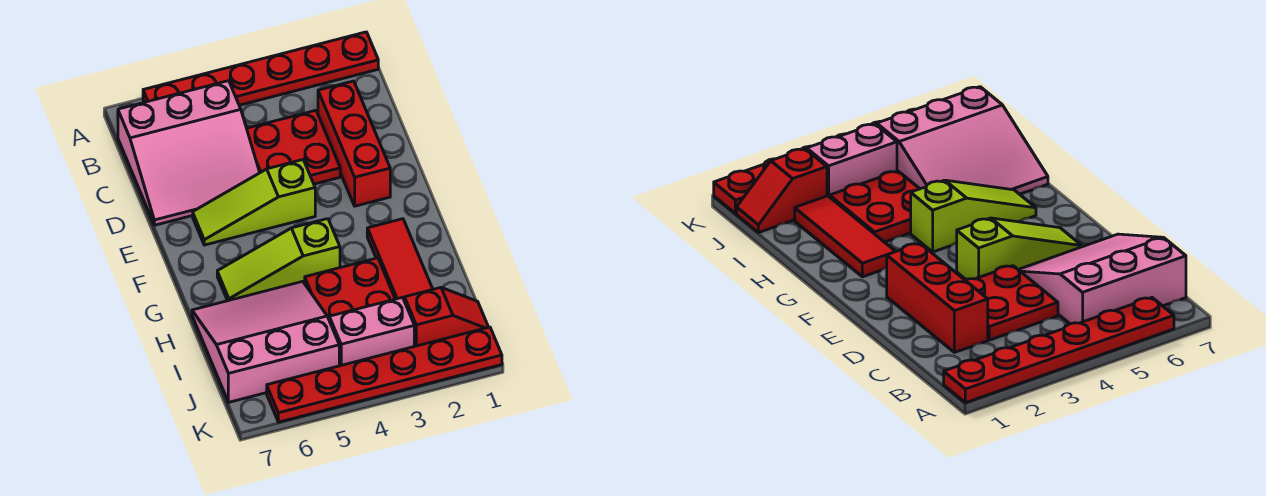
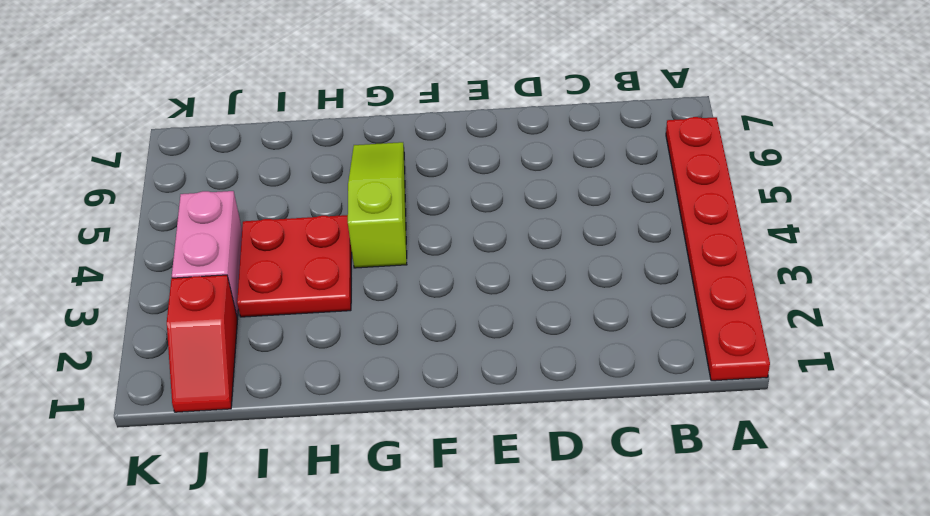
none -> pink slope B5:D7 level 1 top B
none -> red brick C2:E2 level 1
none -> red plate C3:D4 level 1

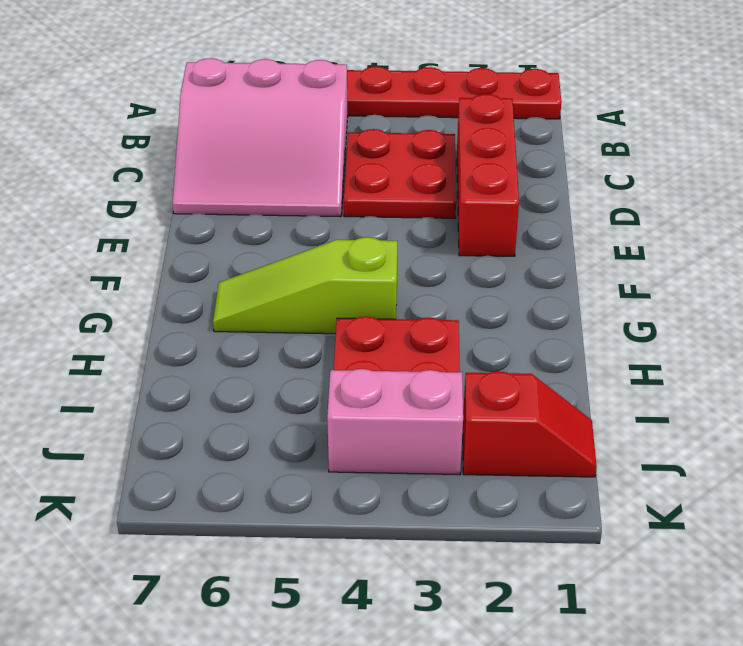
none -> lime slope E4:E6 level 1 top 4
none -> red tile G2:I2 level 1
none -> pink slope H5:J7 level 1 top J

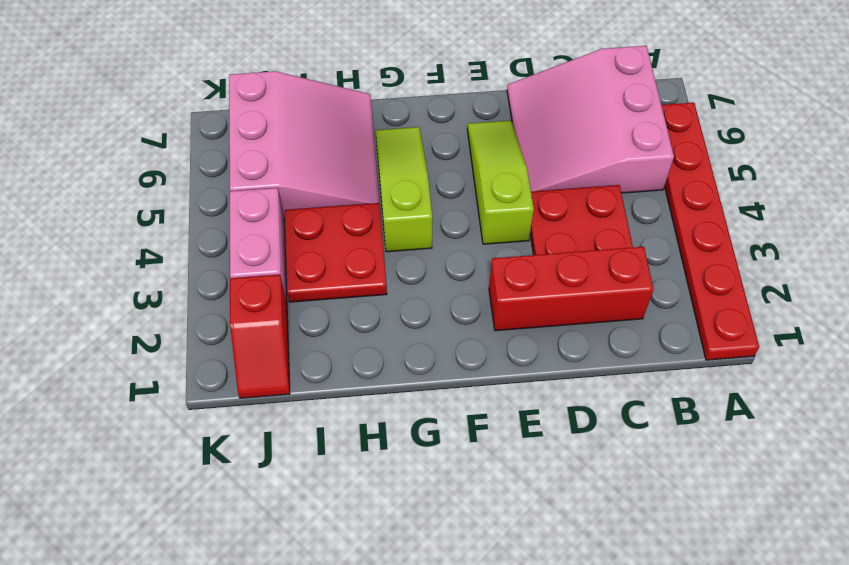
none -> red tile G2:I2 level 1
none -> red plate K1:K6 level 1

